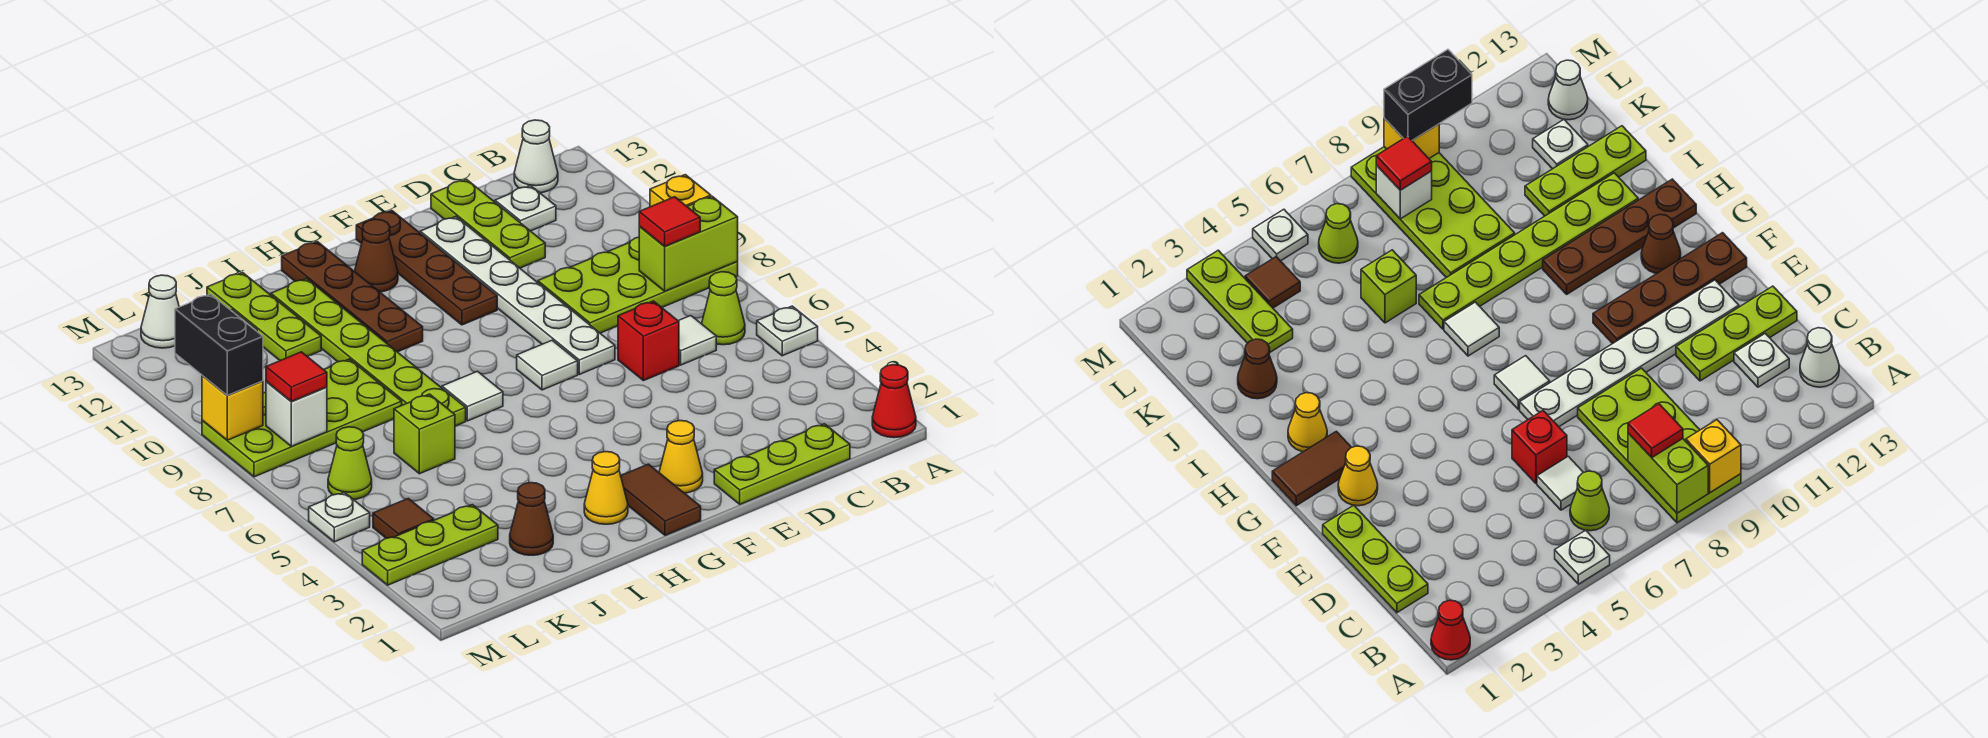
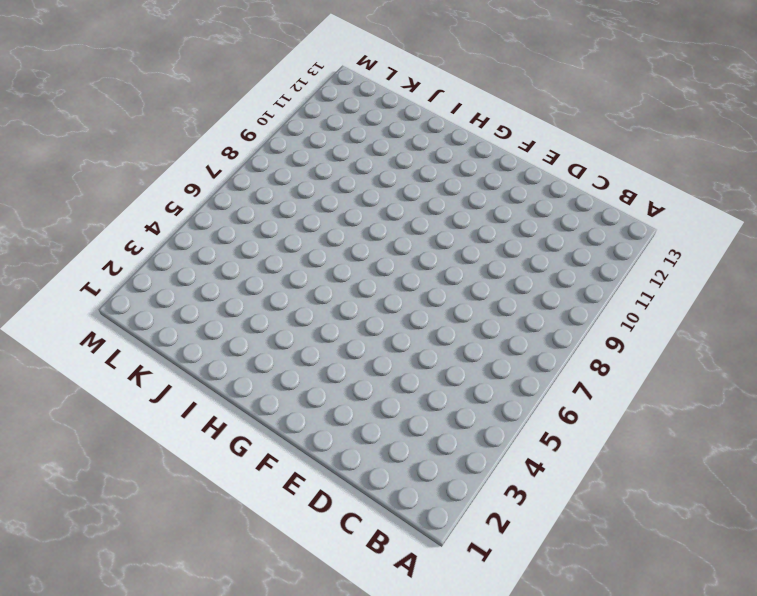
none -> red cone A1 level 1
none -> white plate A5 level 1
none -> lime plate A8:D9 level 1
none -> lime cone B6 level 1

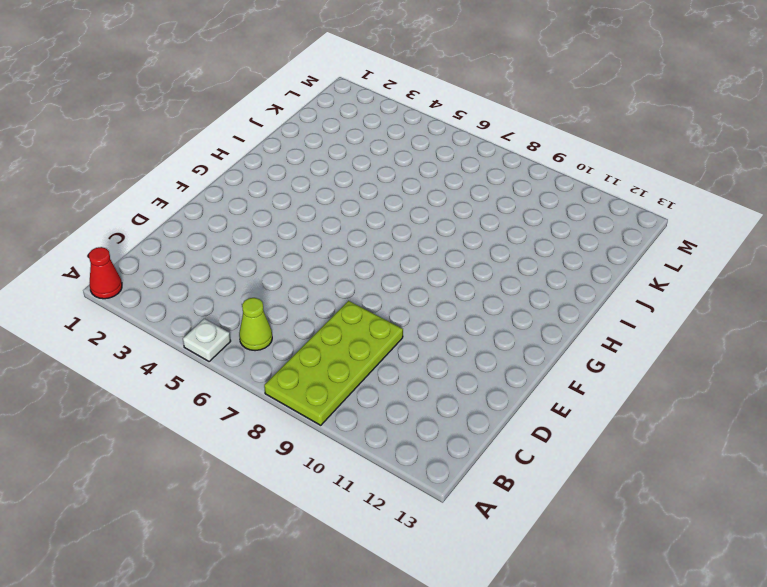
none -> white cone B13 level 1
none -> lime plate C1:E1 level 1
none -> white tile C6 level 1
none -> white plate C12 level 1

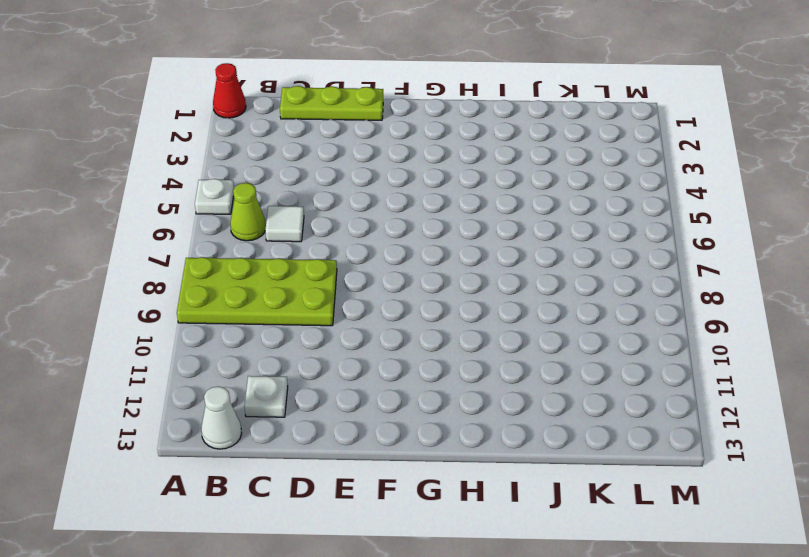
none -> red brick D6 level 1
none -> lime plate D11:D13 level 1
none -> white plate E7:E12 level 1
none -> yellow cone F2 level 1

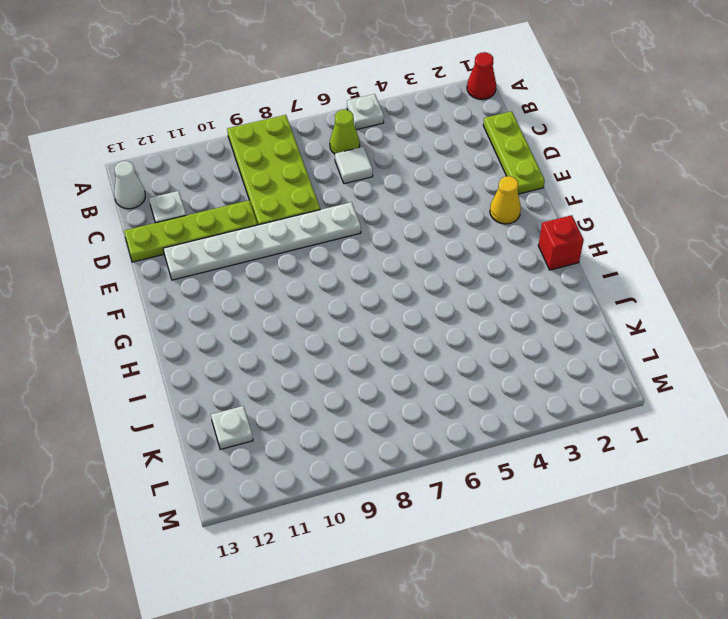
lime plate D10:D13 level 1 -> lime plate D11:D13 level 1
red brick H1 level 1 -> red brick D6 level 1
none -> white tile F7 level 1
none -> brown plate F10:F13 level 1
none -> brown tile G1:G2 level 1
none -> brown cone G12 level 1

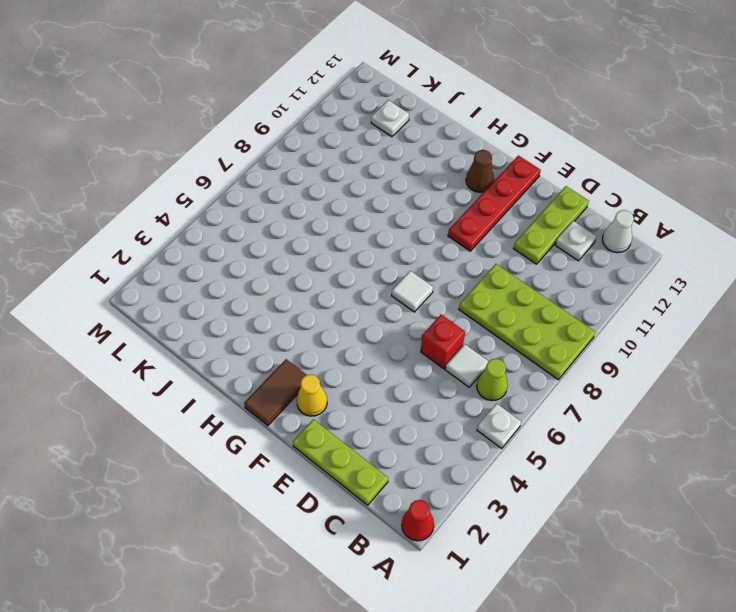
red plate F10:F13 level 1 -> brown plate F10:F13 level 1
none -> white plate E7:E12 level 1
none -> yellow cone H2 level 1
none -> white tile H7 level 1
none -> brown plate H10:H13 level 1

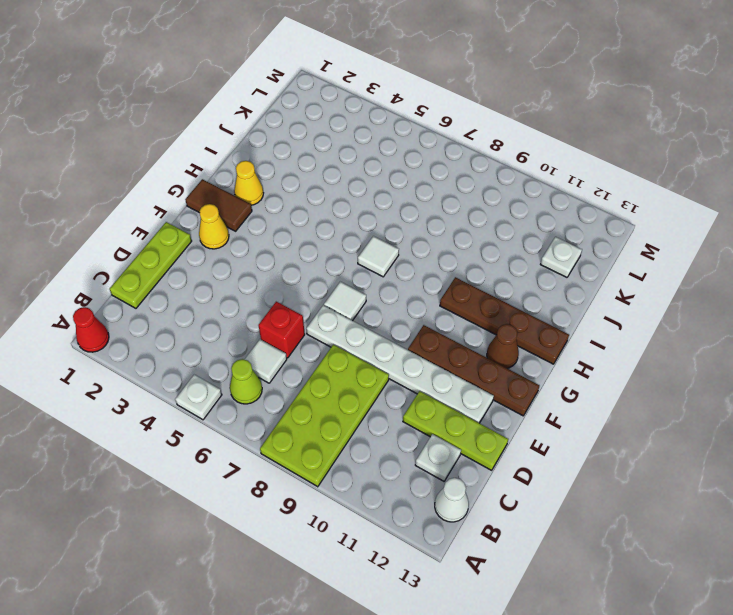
none -> lime plate I7:I12 level 1
none -> brown cone J2 level 1
none -> lime brick J6 level 1
none -> lime plate J8:M9 level 1

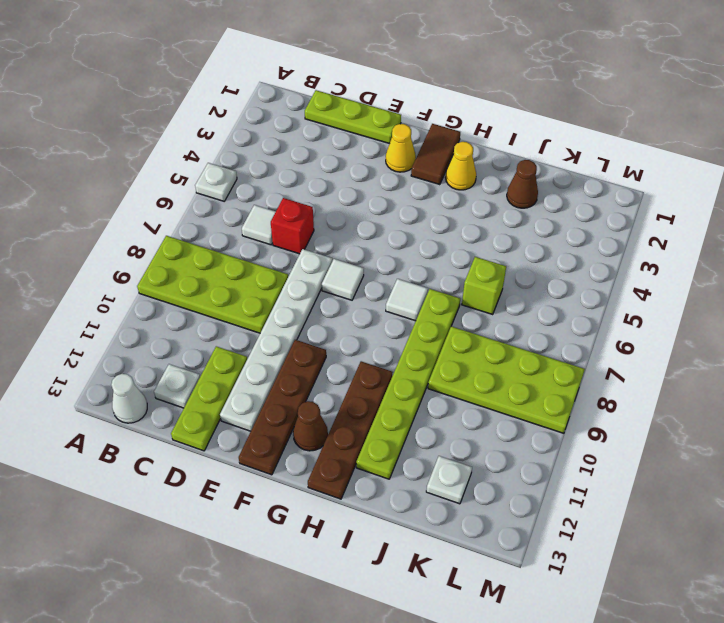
none -> red cone A1 level 1
none -> lime cone B6 level 1
none -> lime plate J11:J13 level 1
none -> lime plate K3:M3 level 1

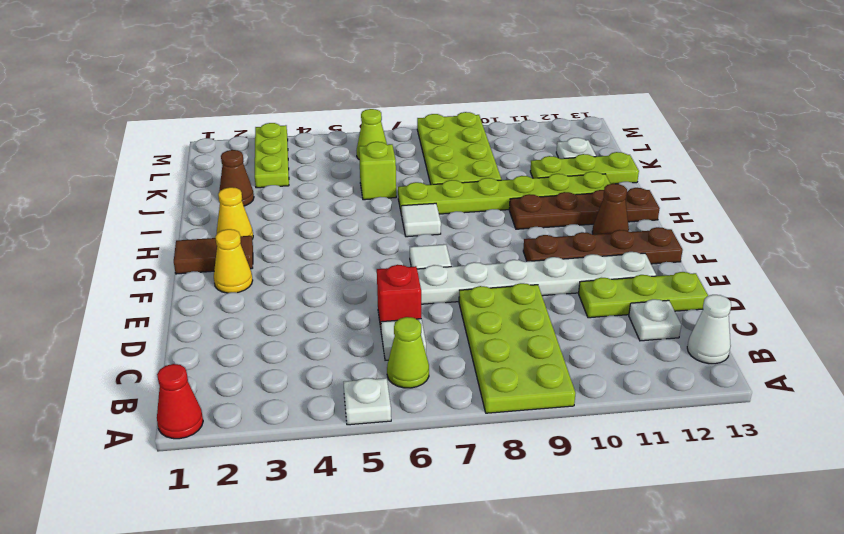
none -> lime plate C1:E1 level 1
none -> brown tile L4 level 1
none -> white cone L13 level 1
none -> white plate M5 level 1

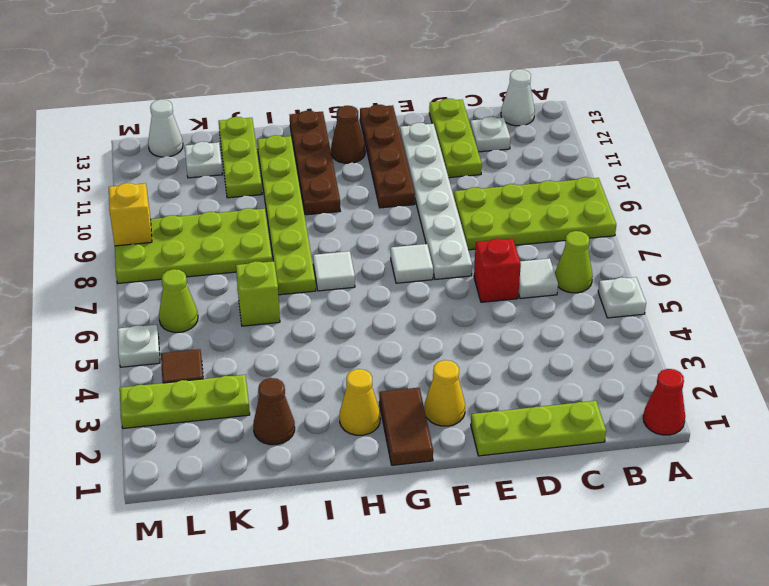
none -> lime brick A8:B8 level 2
none -> yellow brick A9 level 2
none -> white brick L8 level 2
none -> red tile B8 level 3

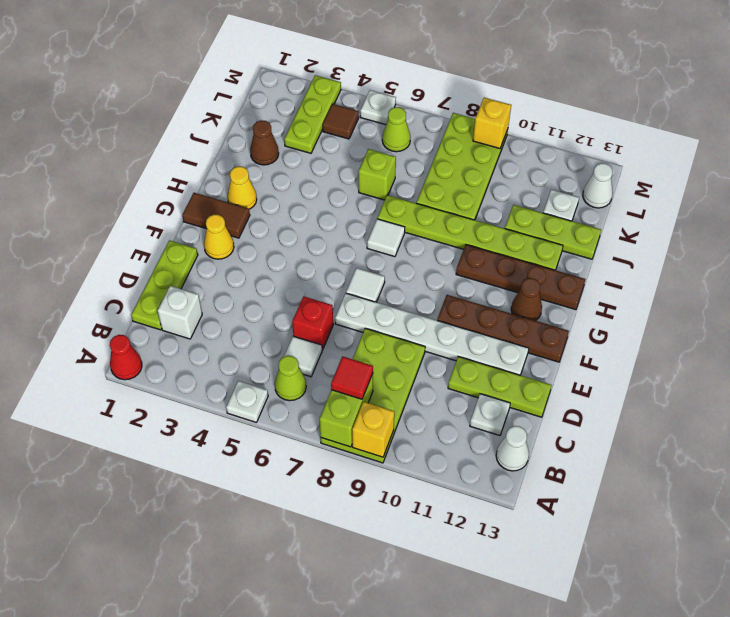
white brick C2 level 1 -> white brick L8 level 2
none -> red tile L8 level 3
none -> black brick M9:M10 level 3

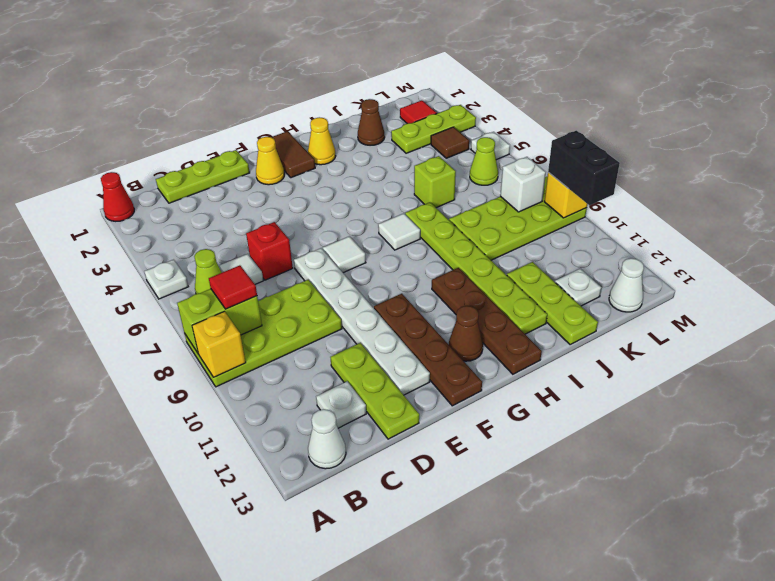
red tile L2 level 1 -> red tile L8 level 3

